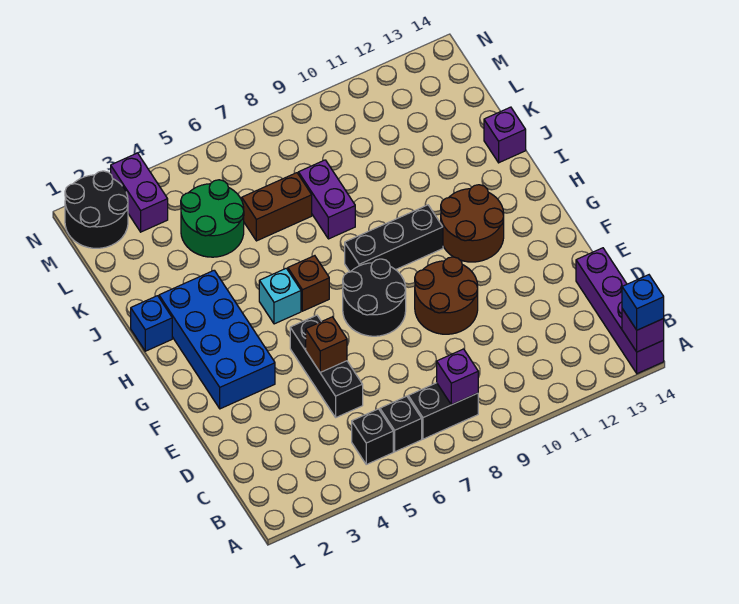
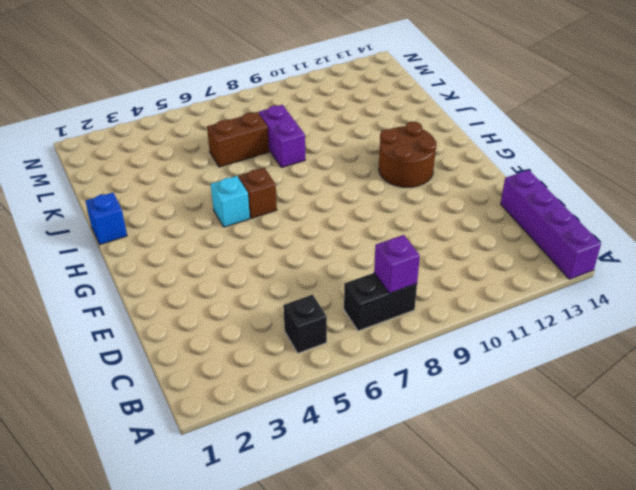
none -> black brick B6 level 1
none -> black brick D5:F5 level 1
none -> brown round brick E9:F10 level 1

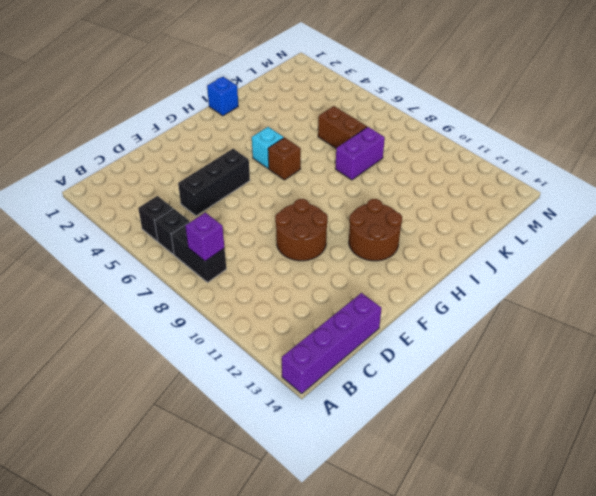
none -> blue brick F2:I3 level 1
none -> black round brick F7:G8 level 1
none -> black brick H8:H10 level 1

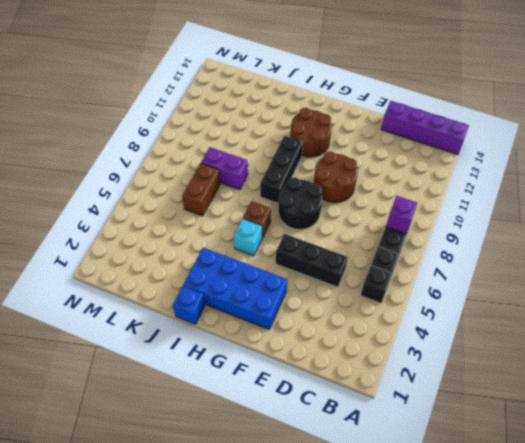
none -> purple brick J14 level 1
none -> green round brick K4:L5 level 1
none -> black round brick M1:N2 level 1

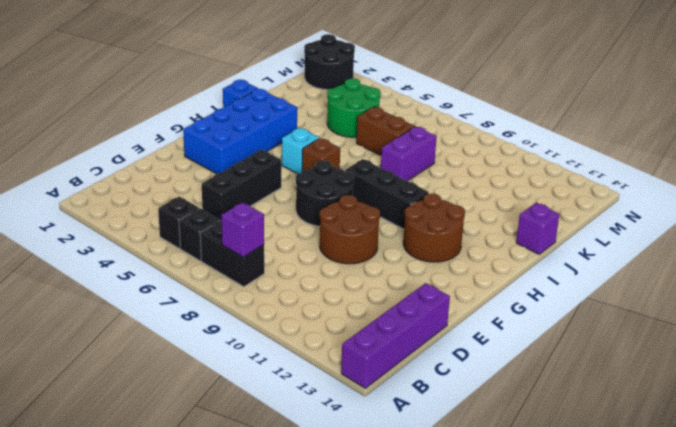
none -> purple brick M3:N3 level 1
none -> purple brick A14 level 2
none -> brown brick E5 level 2

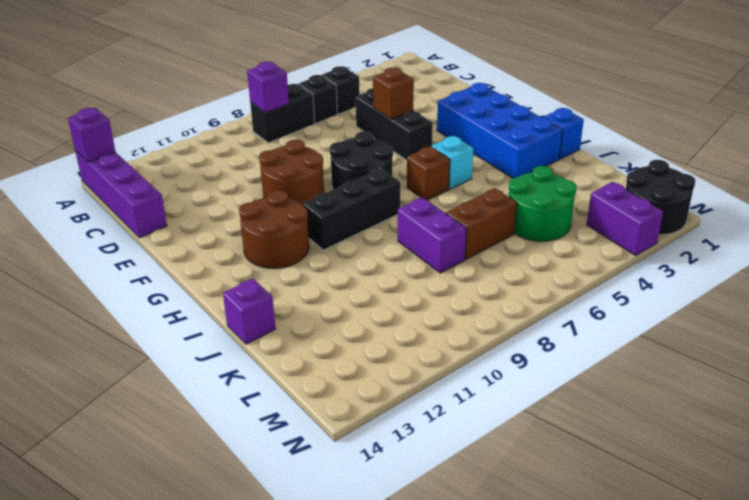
none -> blue brick A14 level 3

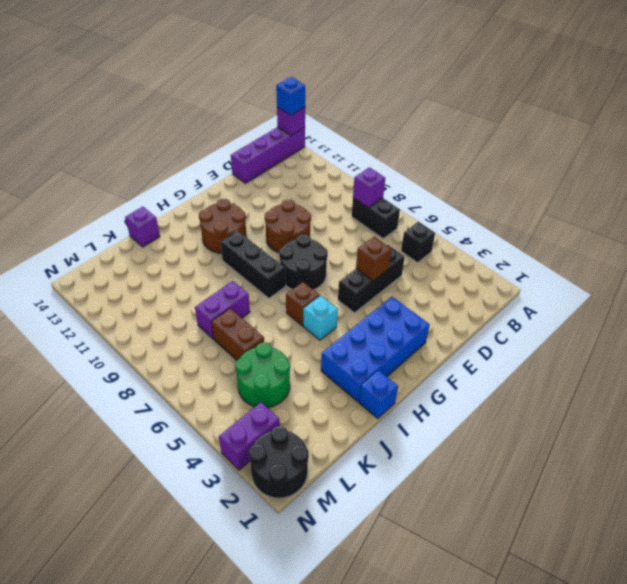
none -> black brick B6 level 1

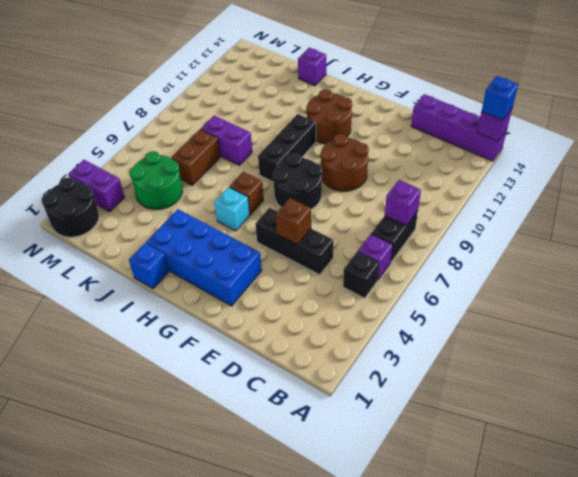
purple brick B6 level 1 -> black brick B6 level 1

